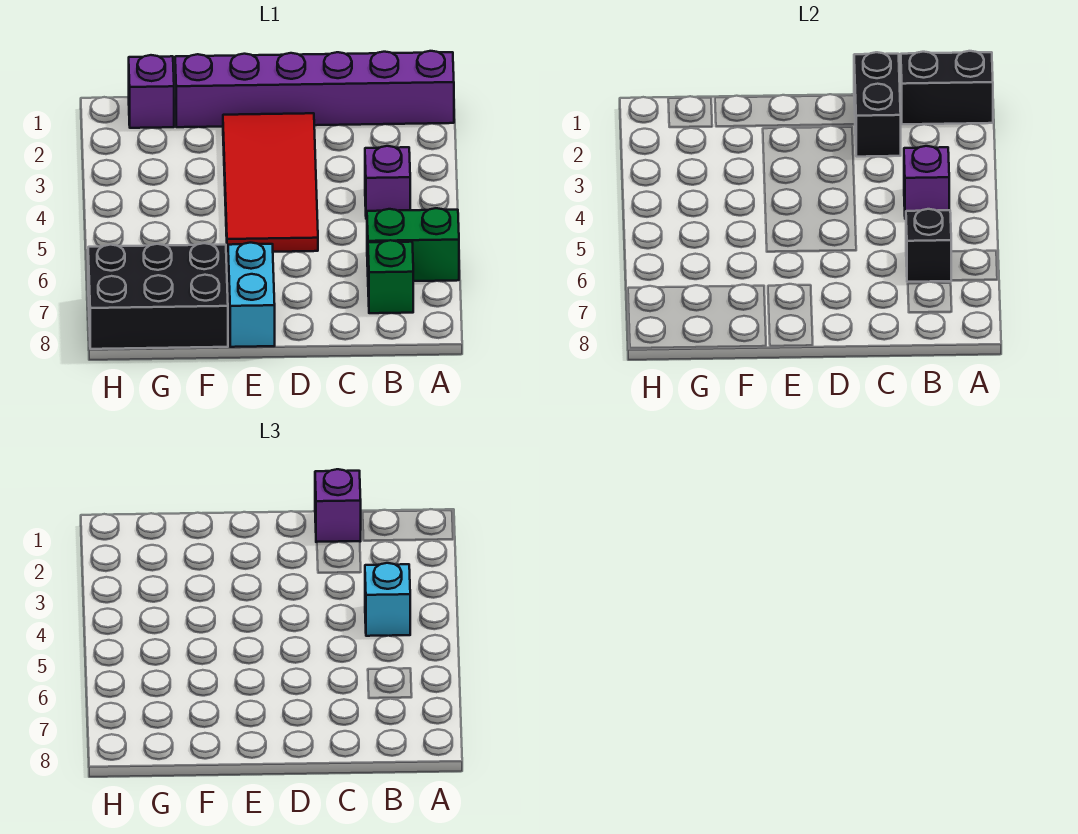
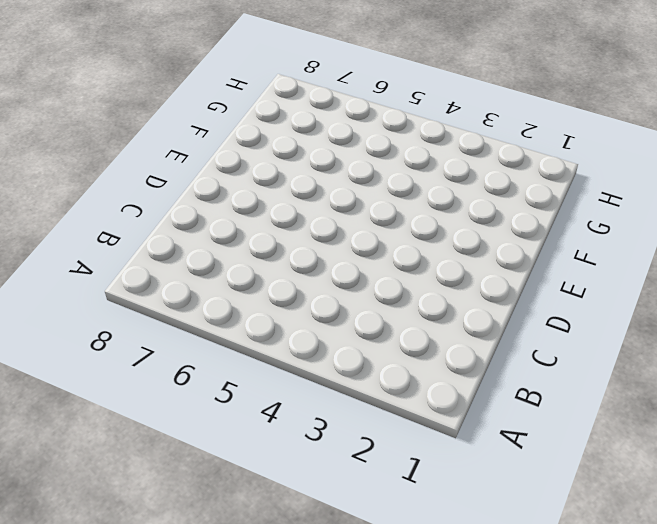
none -> purple brick A1:F1 level 1
none -> green brick A6:B6 level 1
none -> purple brick B4 level 1

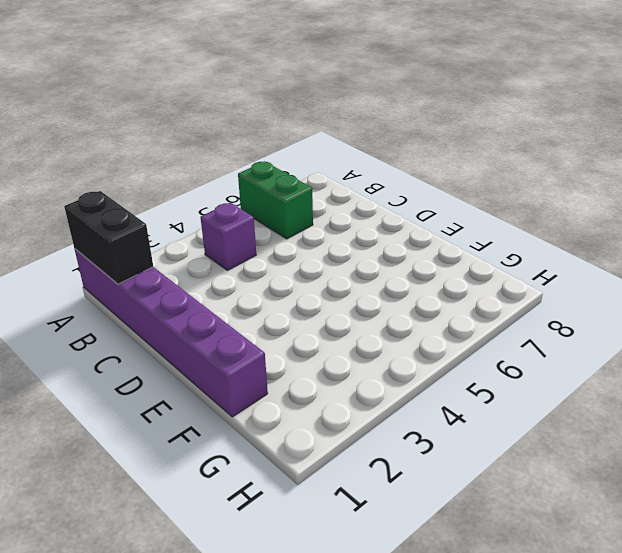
none -> green brick B7 level 1
none -> red tile D2:E5 level 1
none -> cyan brick E7:E8 level 1

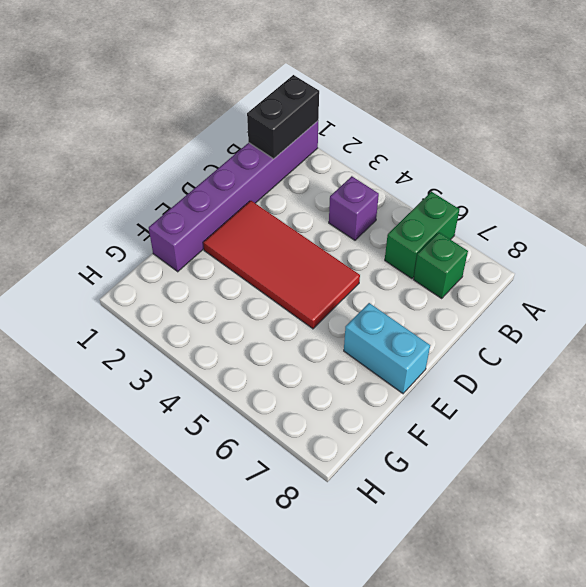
none -> black brick F7:H8 level 1
none -> purple brick G1 level 1
none -> purple brick B4 level 2

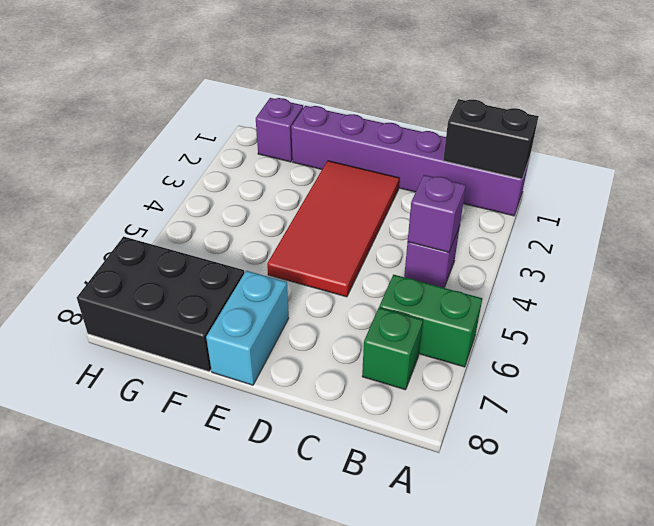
none -> black brick B6 level 2
none -> black brick C1:C2 level 2
none -> cyan brick B4 level 3

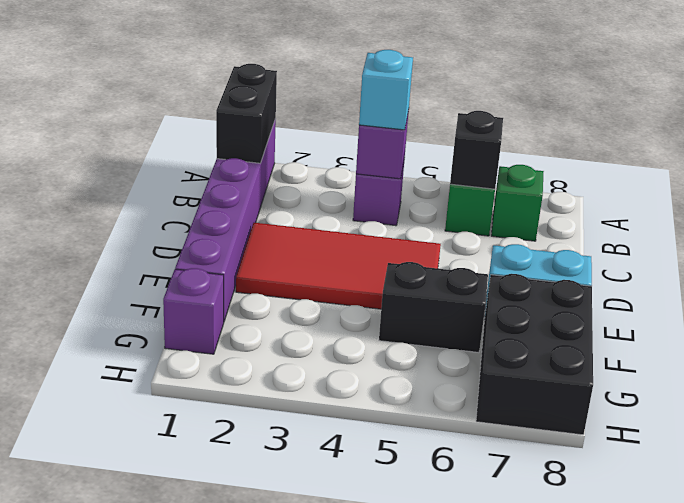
black brick F5:F6 level 1 -> black brick C1:C2 level 2
none -> purple brick C1 level 3

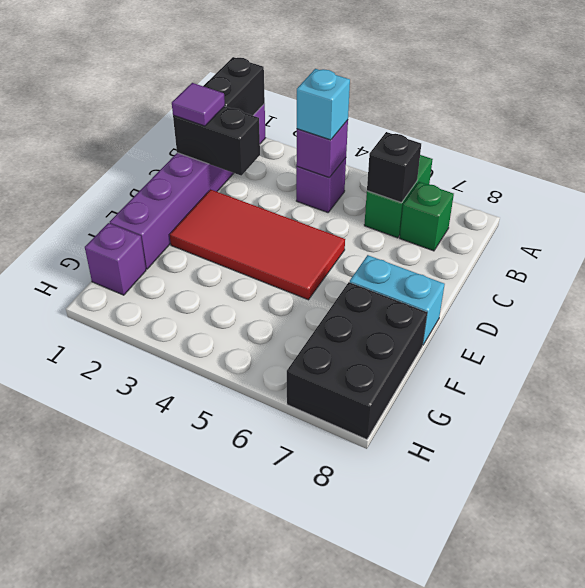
purple tile C1 level 3 -> purple brick C1 level 3

